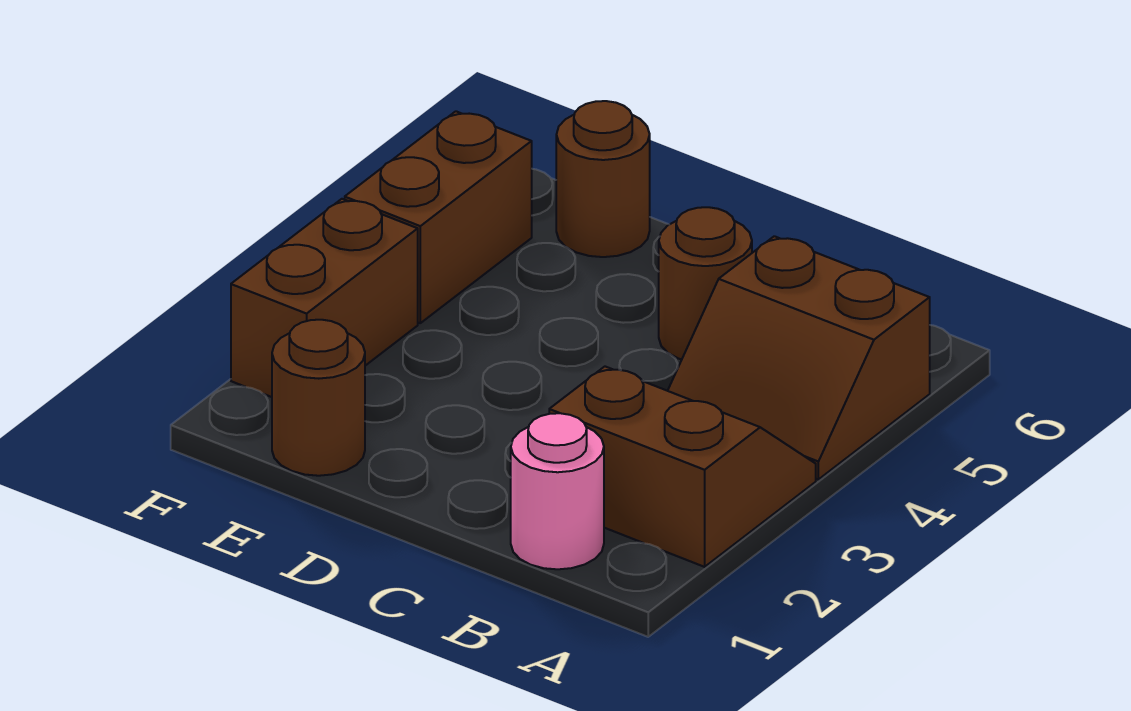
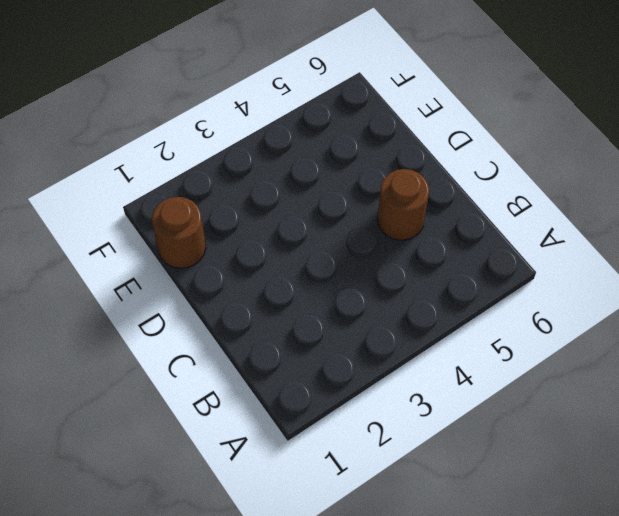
none -> brown slope A2:B3 level 1 top 2
none -> brown slope A4:B5 level 1 top 5

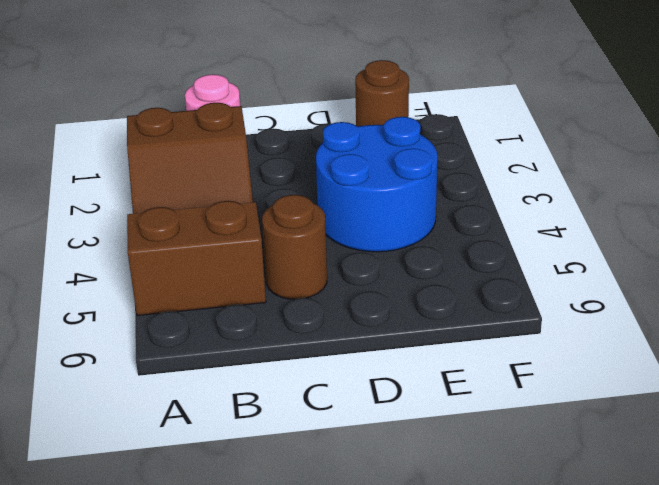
blue round brick D3:E4 level 1 -> none
none -> brown round brick E6 level 1
none -> brown brick F2:F3 level 1

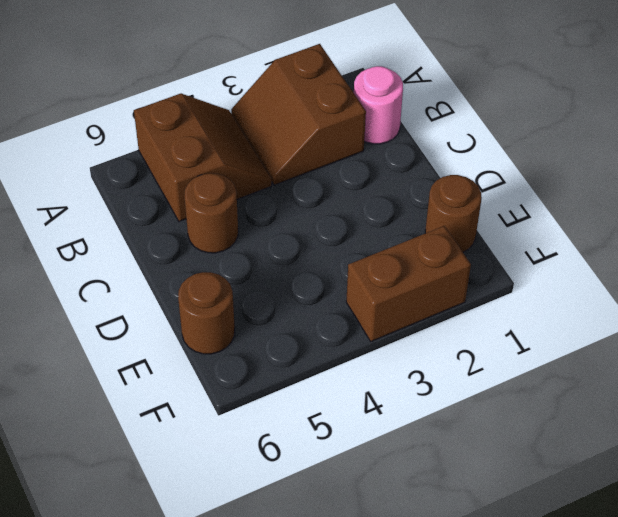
none -> brown brick F4:F5 level 1

